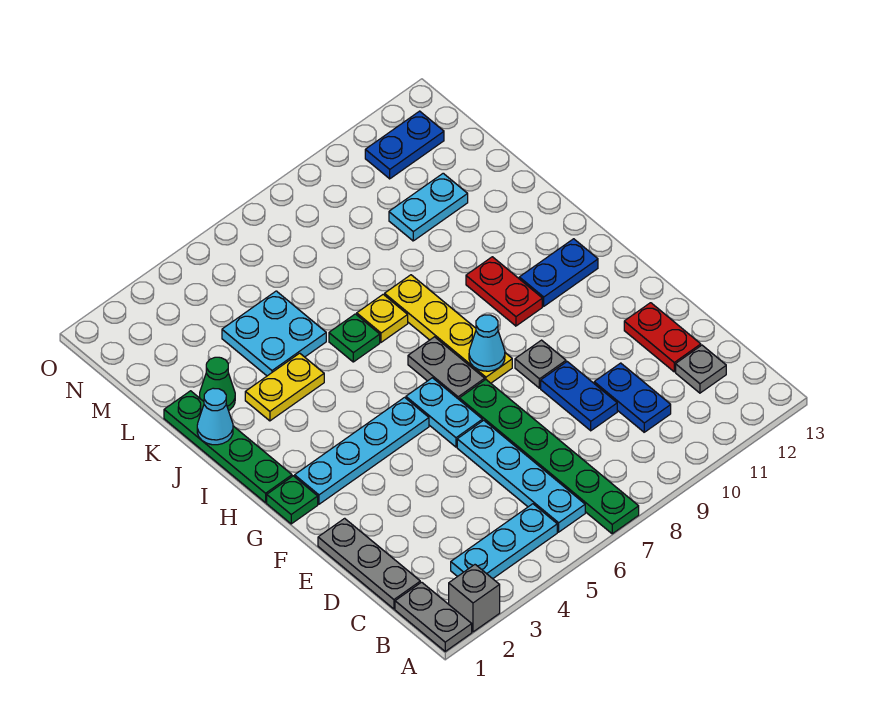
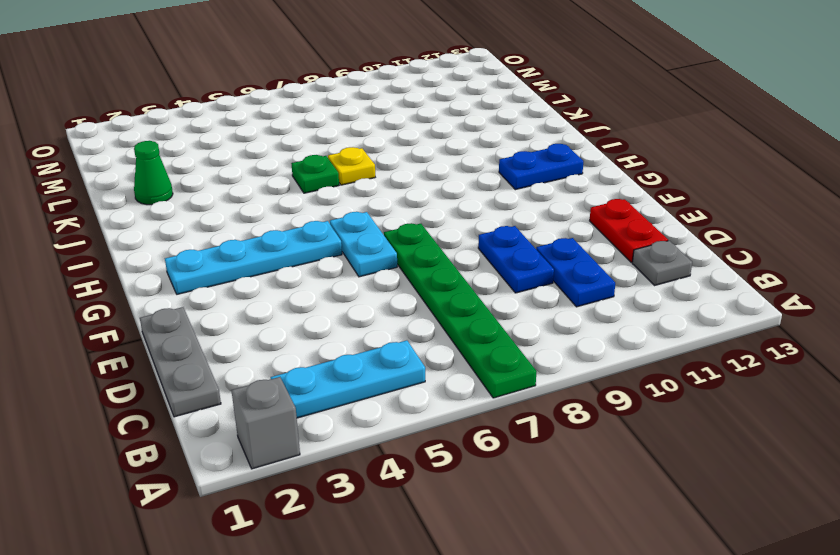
none -> grey plate A1:B1 level 1
none -> cyan plate B6:E6 level 1
none -> grey plate F9 level 1

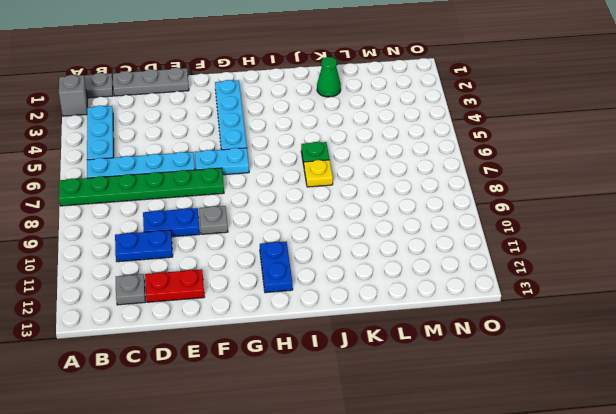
none -> green plate G1 level 1
none -> grey plate G7:H7 level 1
none -> yellow plate G8:J8 level 1

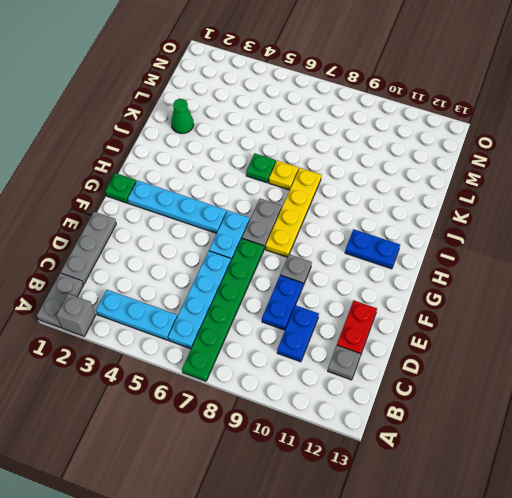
none -> green plate H1:K1 level 1
none -> red plate H10:I10 level 1
none -> yellow plate J3:J4 level 1

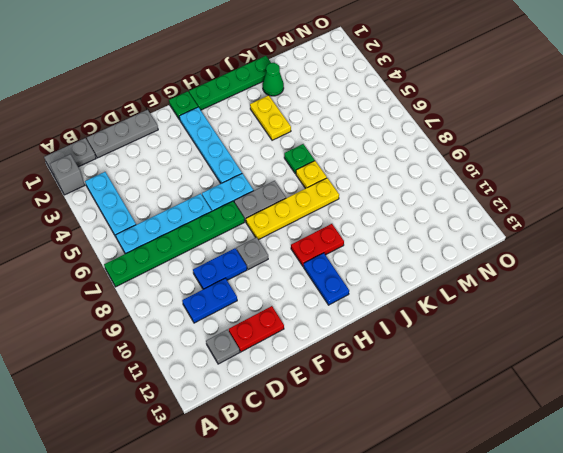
none -> cyan plate K4:L5 level 1
none -> cyan plate L10:L11 level 1
none -> blue plate N11:N12 level 1

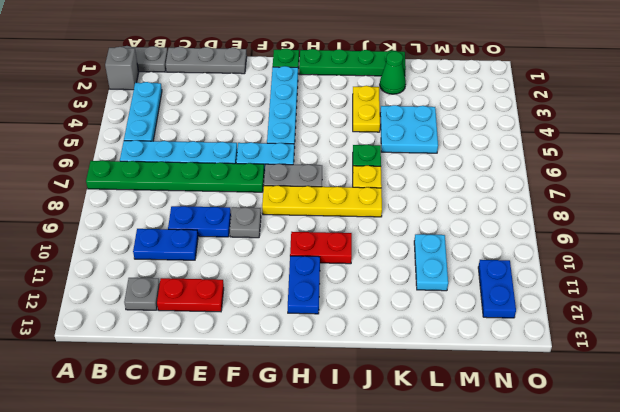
none -> cyan cone G8 level 2
none -> cyan cone J1 level 2

